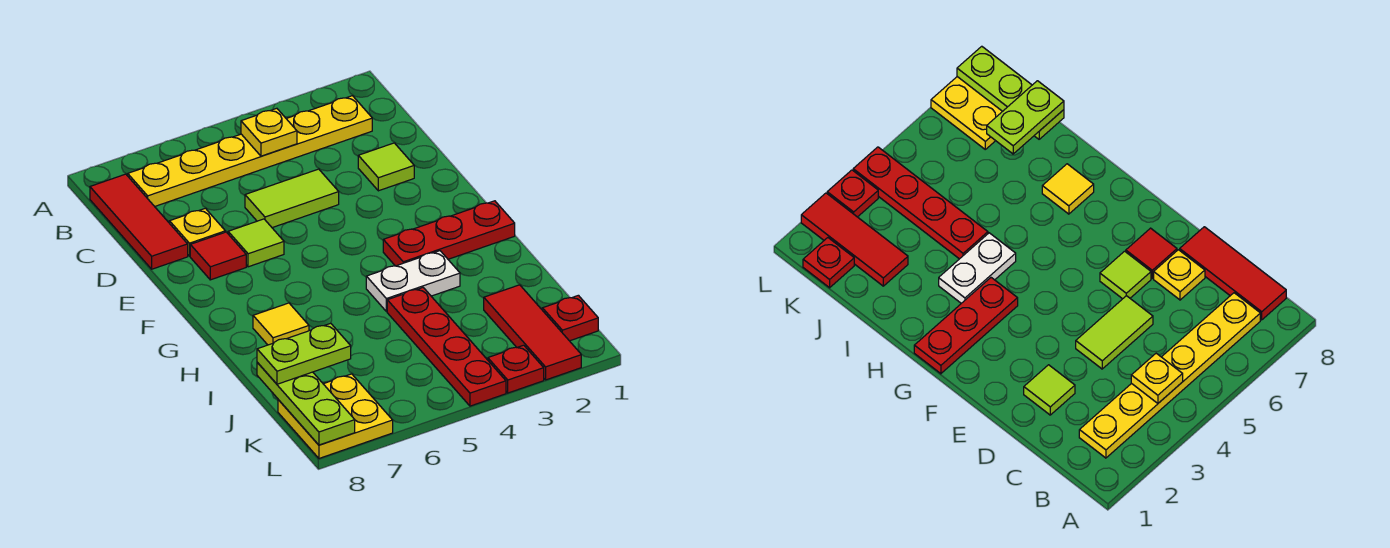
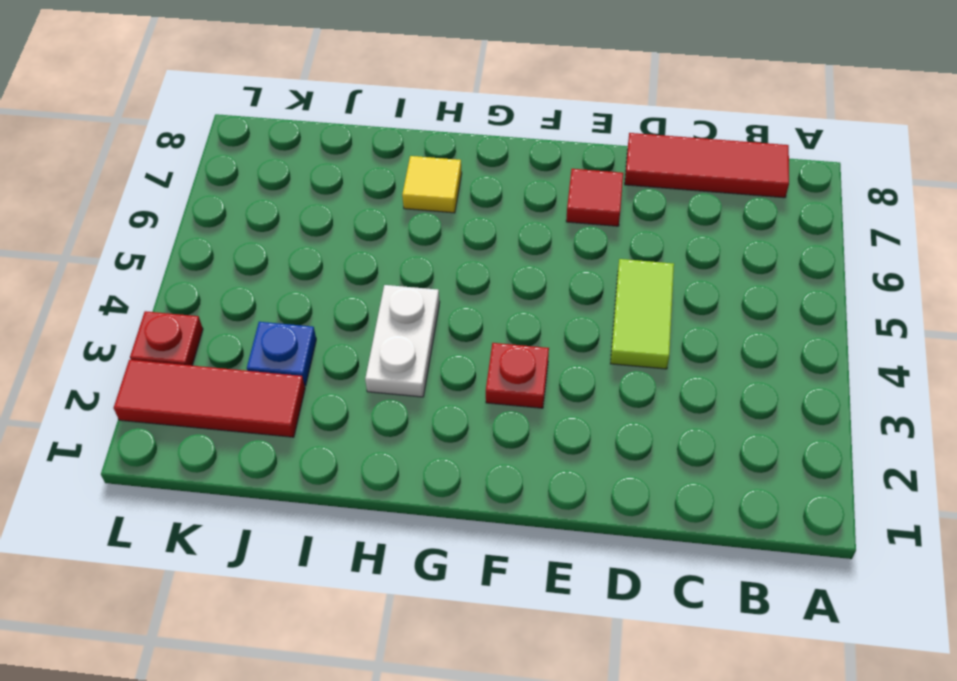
red plate F3 level 1 -> red plate K1 level 1
blue plate J3 level 1 -> none
none -> yellow plate B2:B7 level 1
none -> lime tile D2 level 1
none -> yellow plate D7 level 1

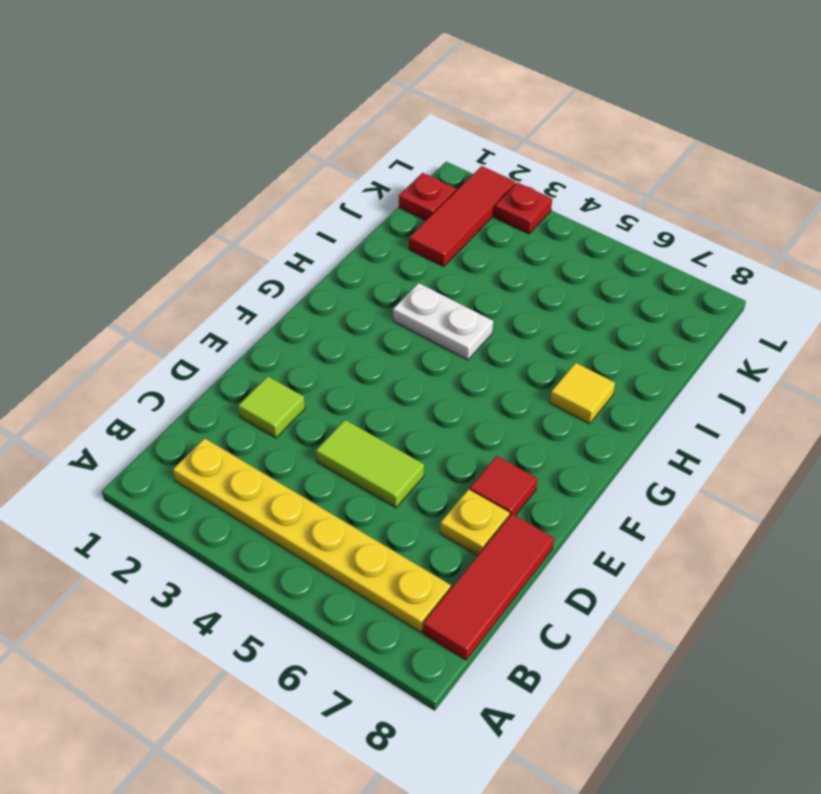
none -> lime tile E6 level 1
none -> red plate G1:G3 level 1
none -> red plate I4:L4 level 1

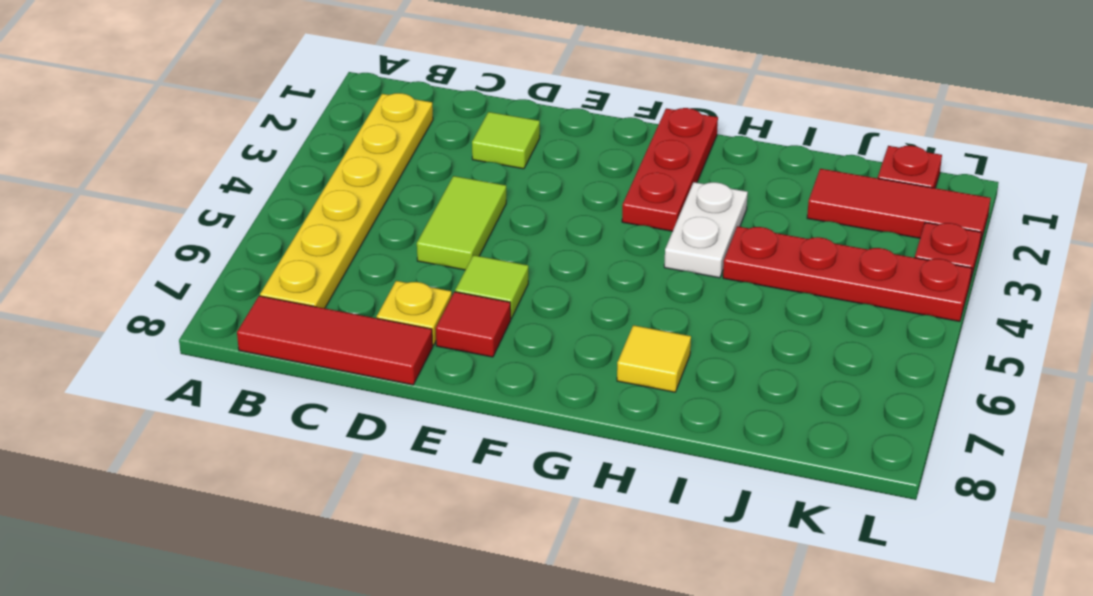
none -> yellow plate K7:L8 level 1
none -> yellow plate B4 level 2
none -> lime plate J8:L8 level 2

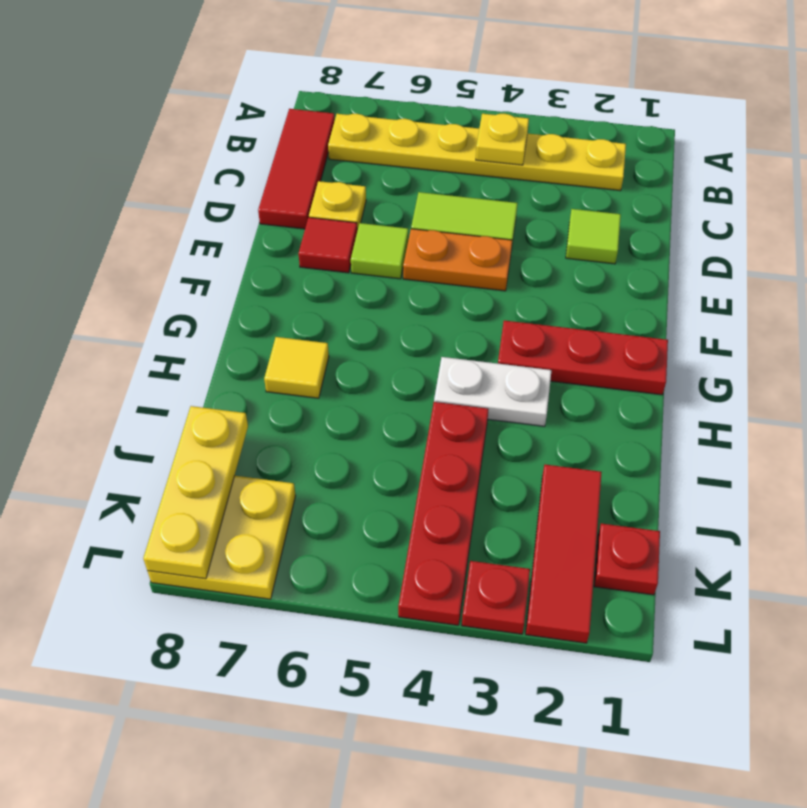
orange plate E4:E5 level 1 -> none
yellow plate J8:L8 level 2 -> lime plate J8:L8 level 2
none -> lime plate J7:J8 level 3

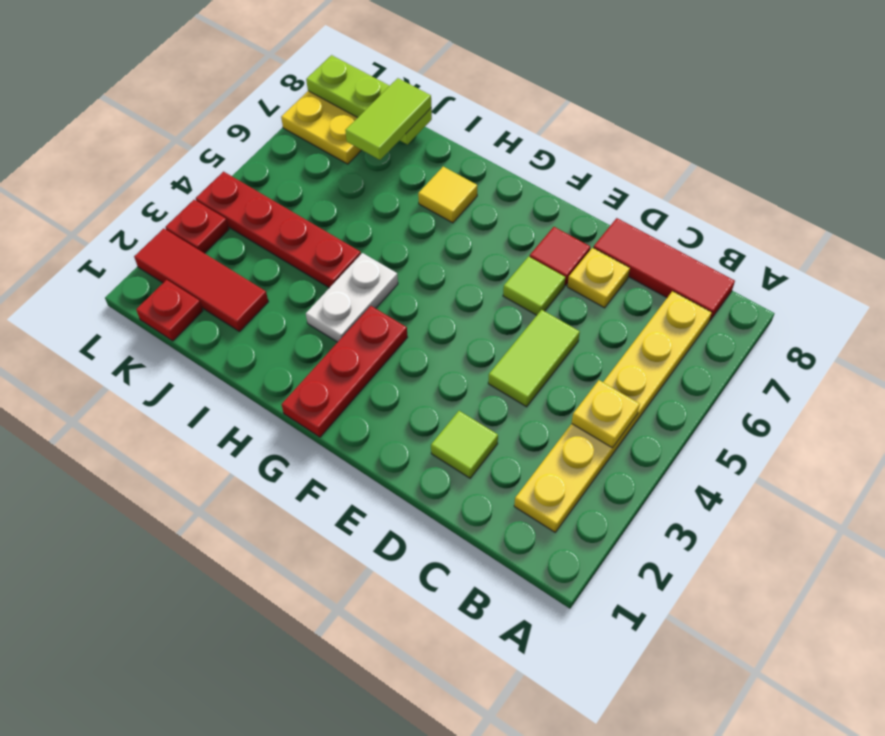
lime tile J7:J8 level 3 -> lime plate J7:J8 level 3

